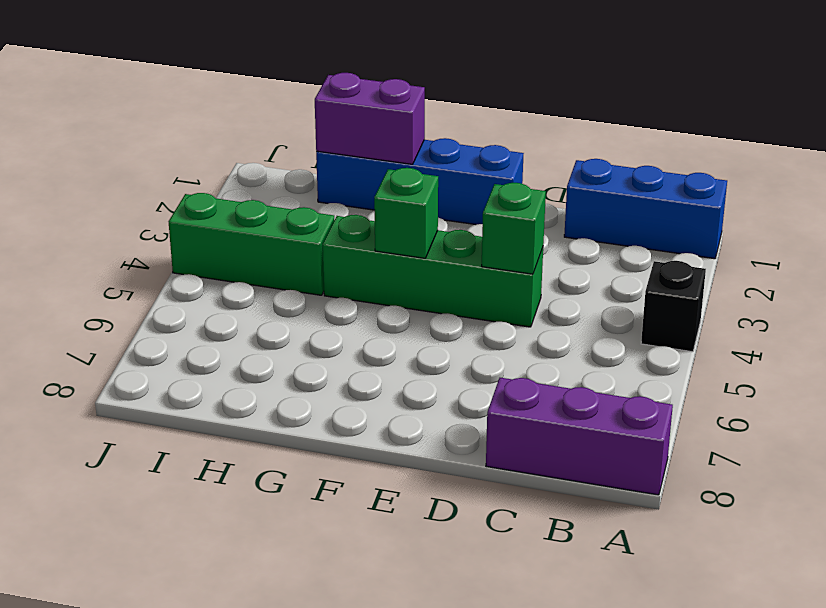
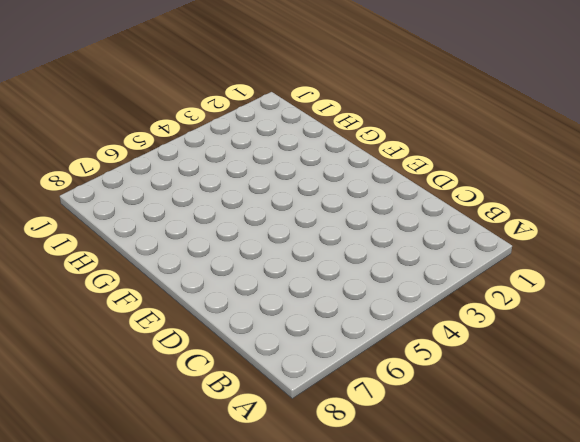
none -> blue brick A1:C1 level 1
none -> black brick A4 level 1

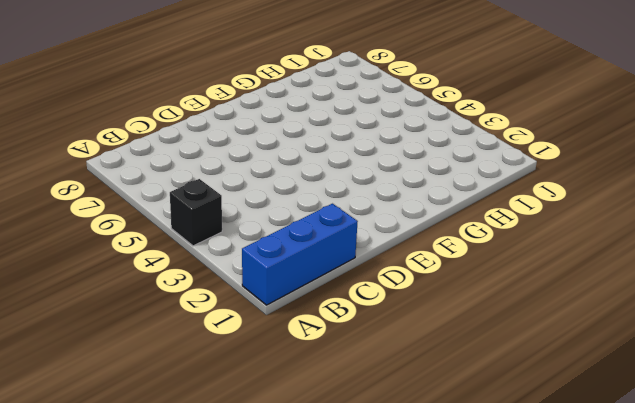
none -> purple brick A8:C8 level 1
none -> green brick D4:G4 level 1

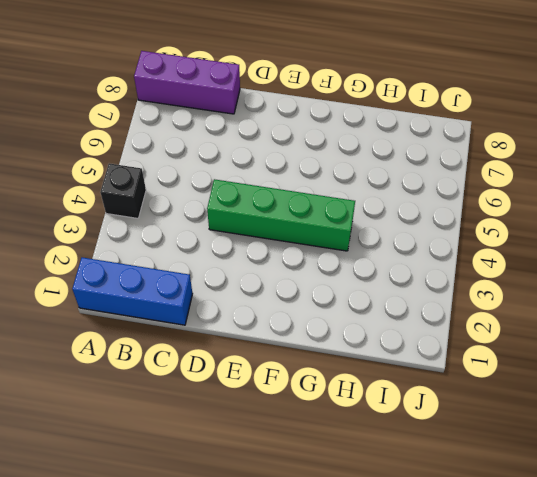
none -> blue brick E1:H1 level 1
none -> green brick H4:J4 level 1

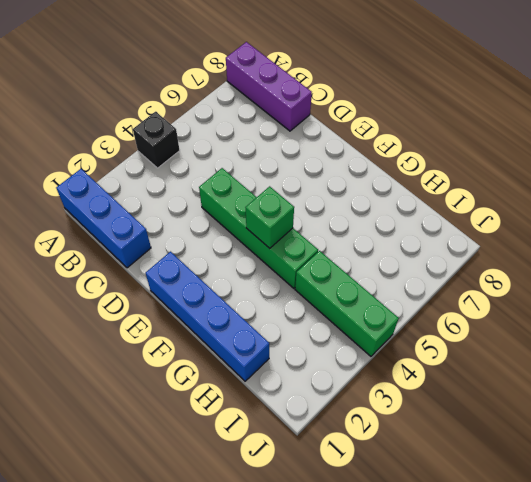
none -> green brick D4 level 2
none -> purple brick G1:H1 level 2

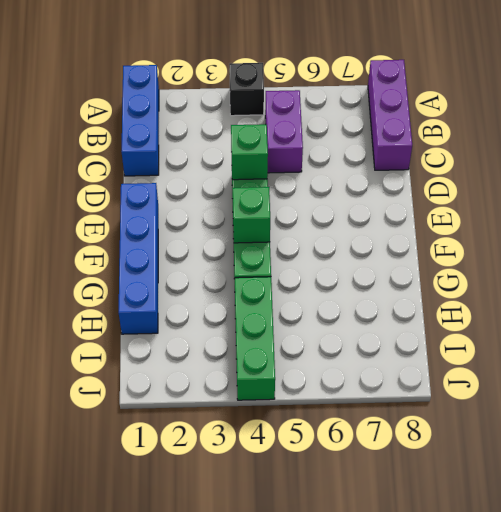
purple brick B5:C5 level 1 -> purple brick G1:H1 level 2

